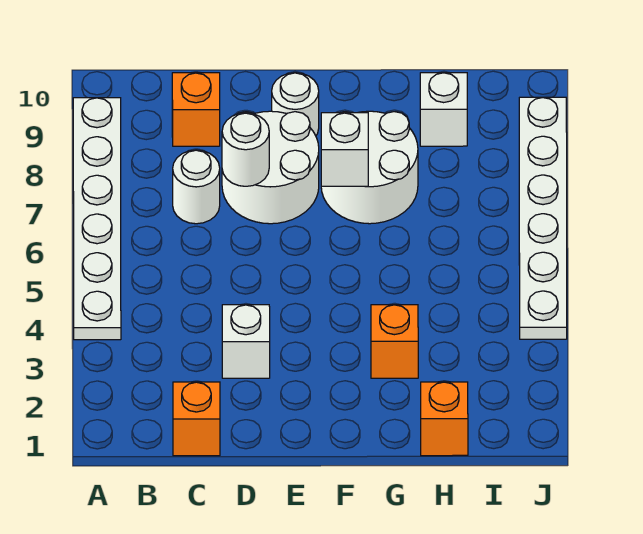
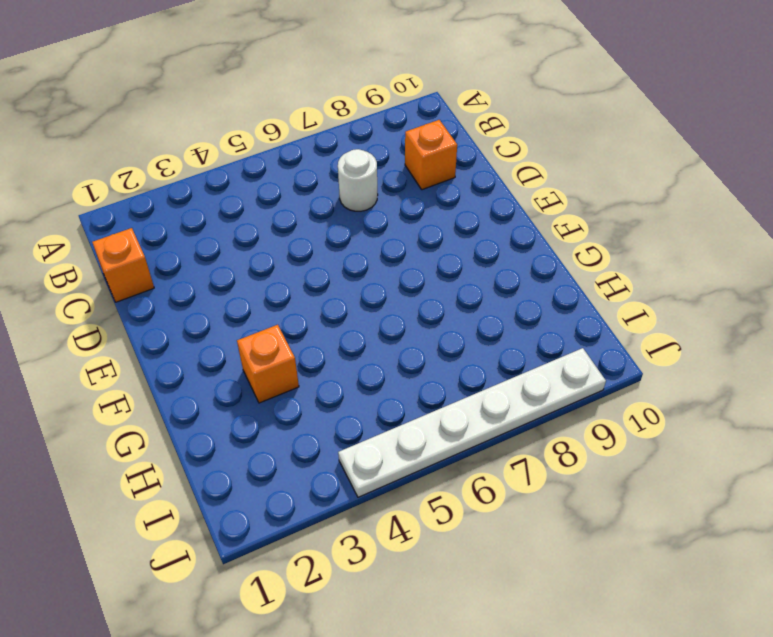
none -> white plate A4:A9 level 1
none -> white brick D3 level 1
none -> white round brick D7:E8 level 1

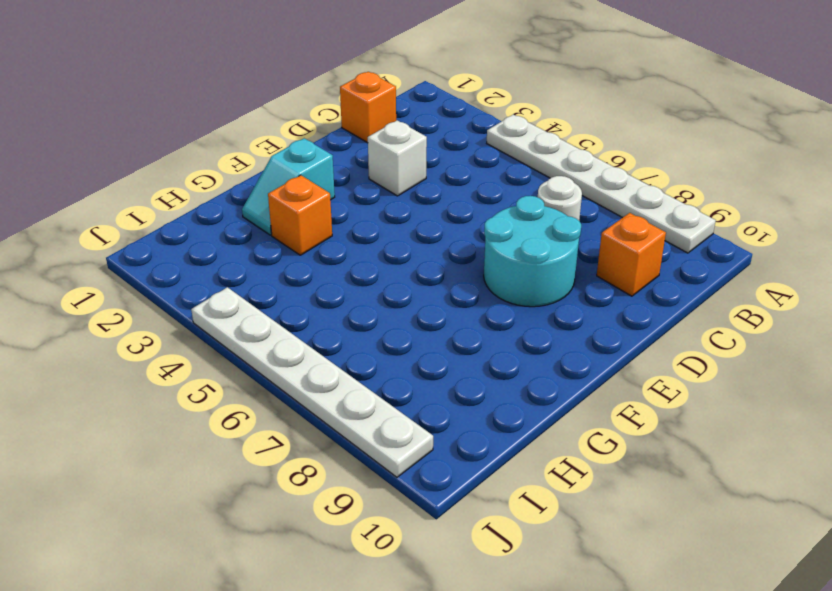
cyan round brick D7:E8 level 1 -> white round brick D7:E8 level 1
cyan slope F2:G2 level 1 top F -> none
none -> white round brick E9 level 1
none -> white round brick F7:G8 level 1
none -> orange brick H1 level 1

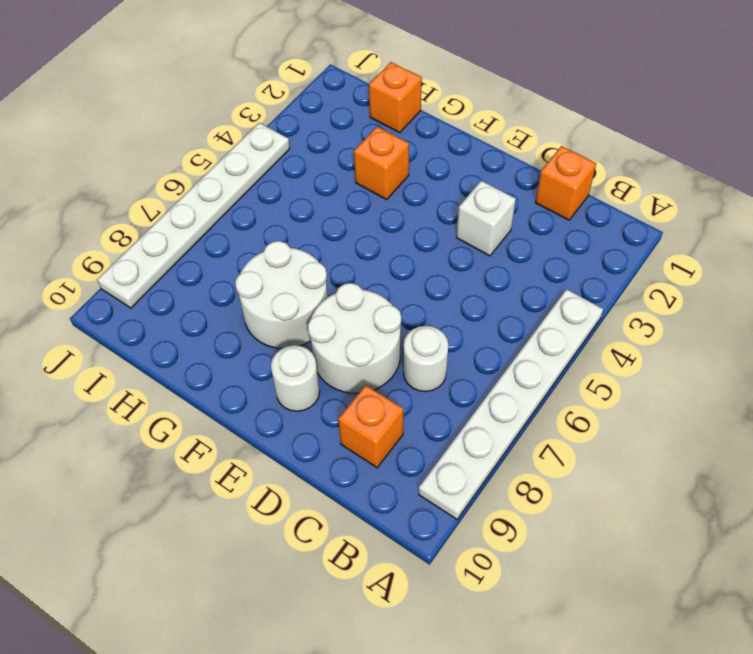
none -> white brick H9 level 1
none -> white round brick D7 level 2
none -> white brick F7 level 2

